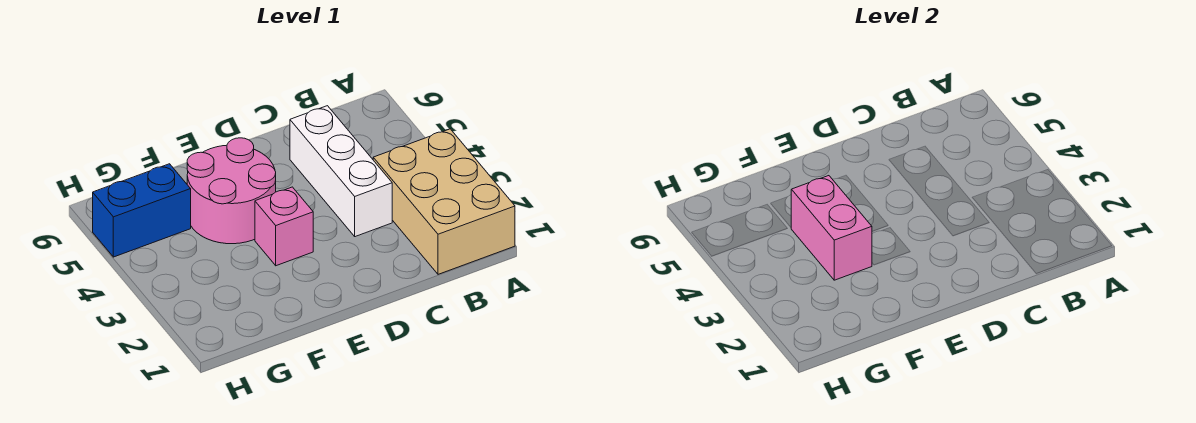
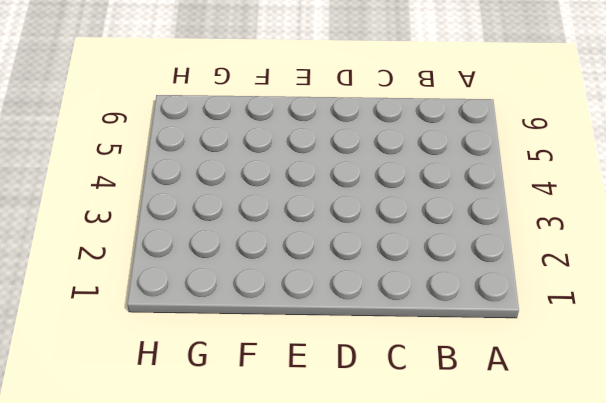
none -> tan brick A1:B3 level 1
none -> white brick C3:C5 level 1

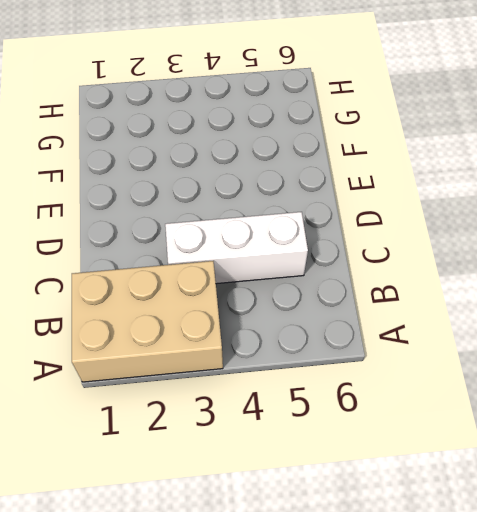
none -> pink brick E3 level 1
none -> pink round brick E4:F5 level 1

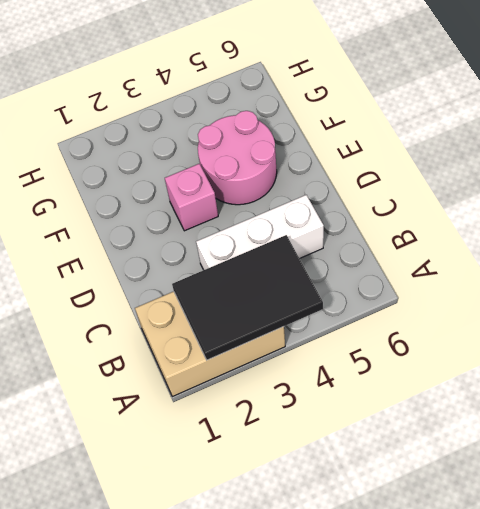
black tile A2:B4 level 2 -> none
none -> blue brick G5:H5 level 1
none -> pink brick F3:F4 level 2

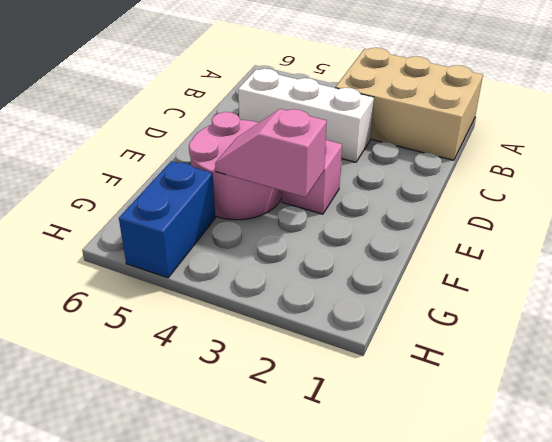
pink slope F3:F4 level 2 top 3 -> pink brick F3:F4 level 2

